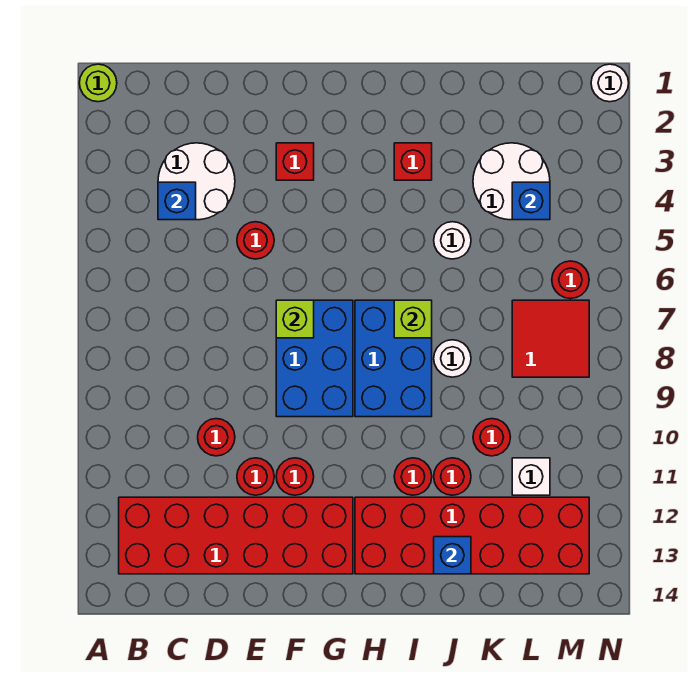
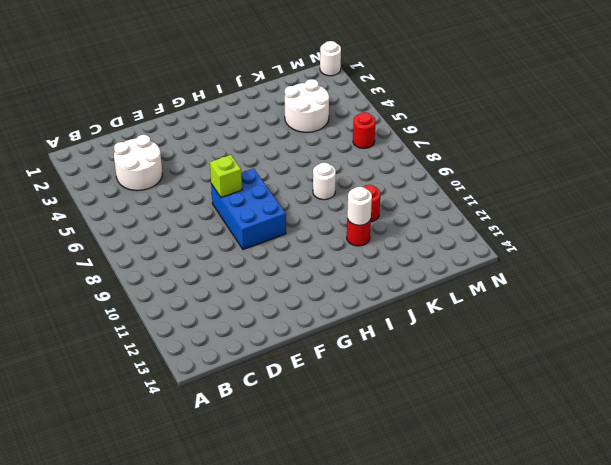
white round brick J11 level 2 -> white round brick J5 level 1
none -> lime round brick A1 level 1
none -> red brick B12:G13 level 1
none -> red round brick D10 level 1

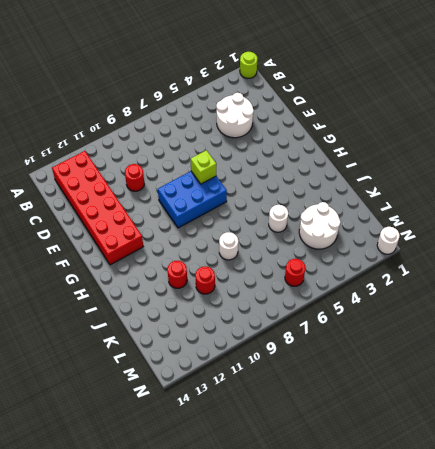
none -> red round brick E5 level 1
none -> red round brick E11 level 1
none -> red brick F3 level 1

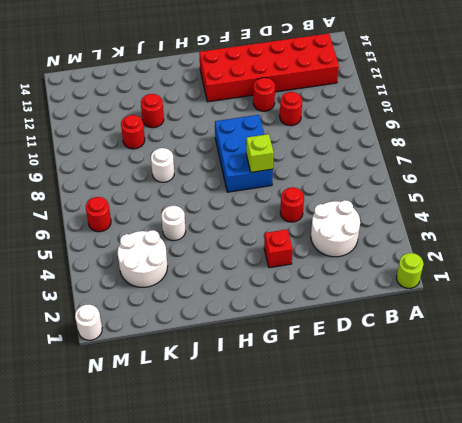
none -> red round brick F11 level 1
none -> blue brick H7:I9 level 1
none -> red brick H12:M13 level 1

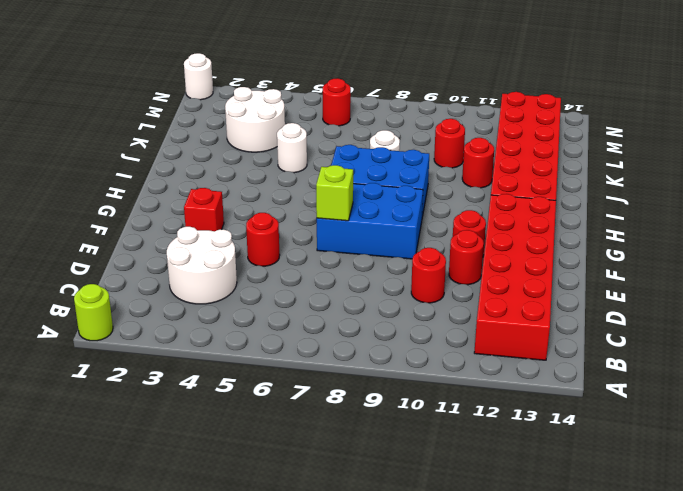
none -> red brick I3 level 1
none -> red round brick I11 level 1
none -> red tile L7:M8 level 1

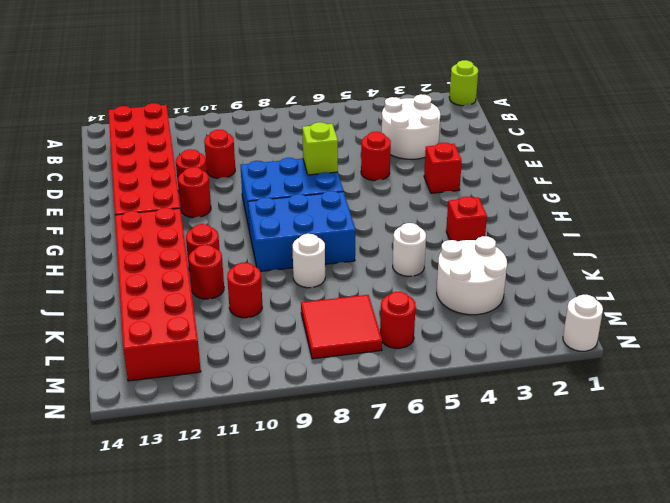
none -> white brick L11 level 1
none -> blue brick C4 level 2
none -> lime brick I7 level 2

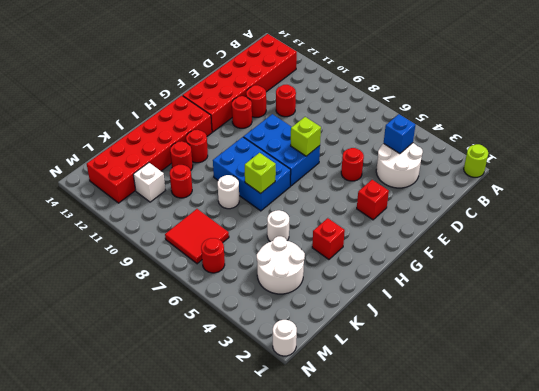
none -> blue brick J13 level 2
none -> blue brick L4 level 2

